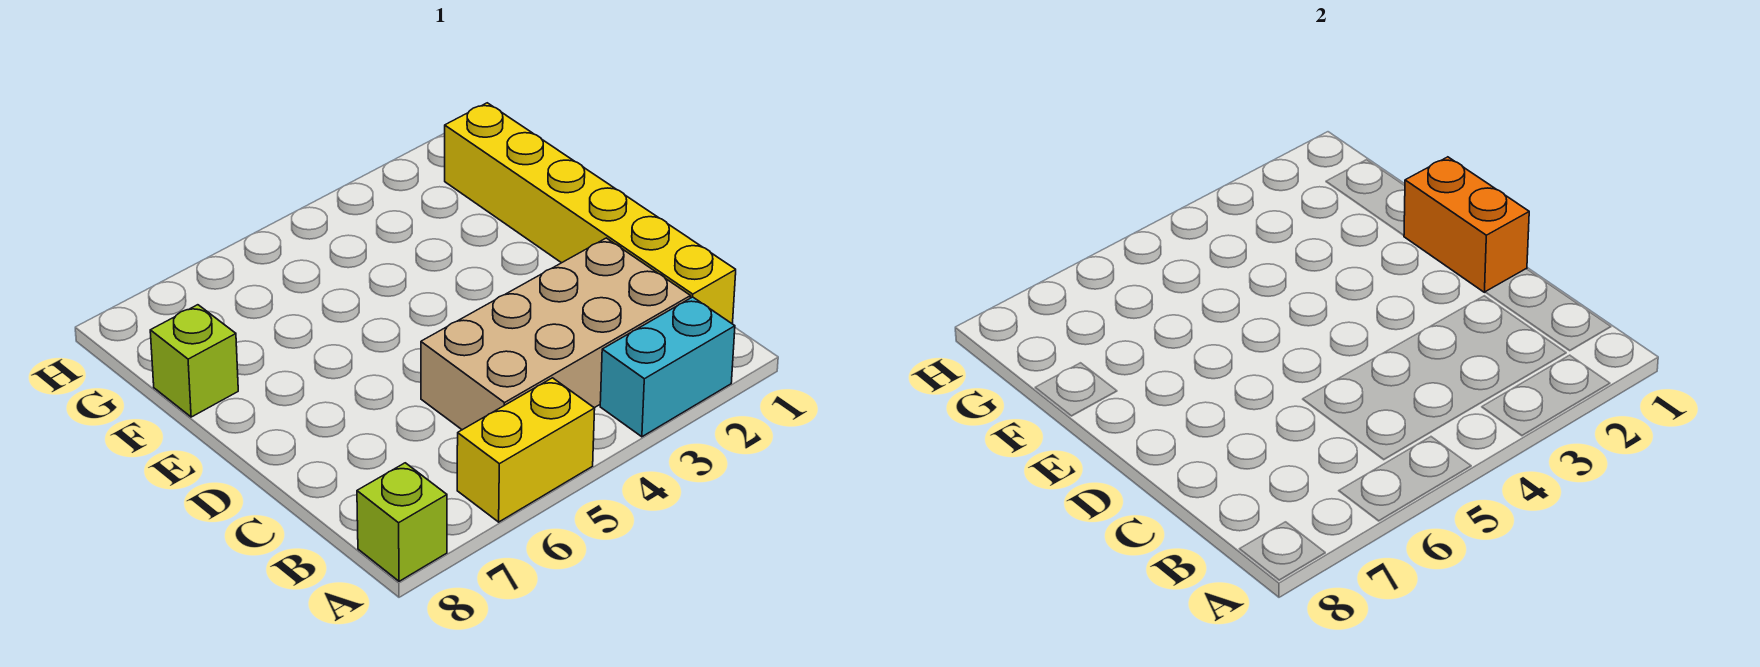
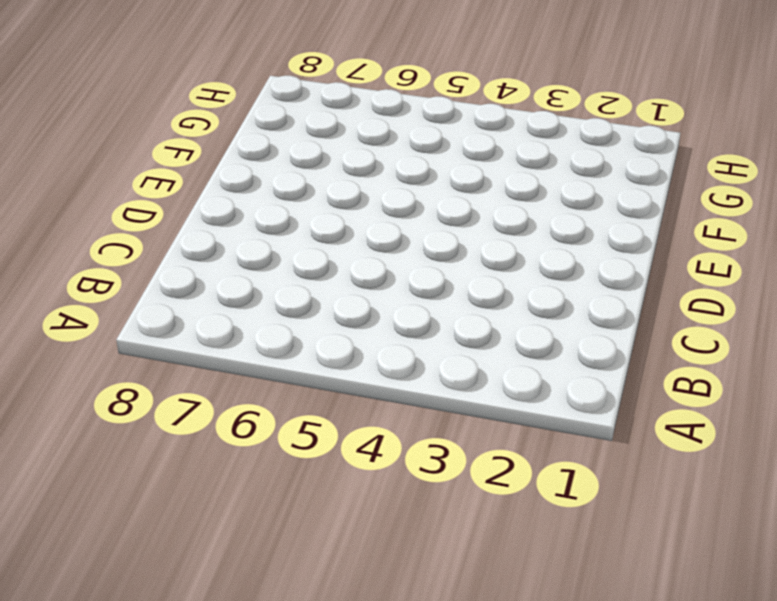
none -> cyan brick A2:A3 level 1
none -> yellow brick A5:A6 level 1

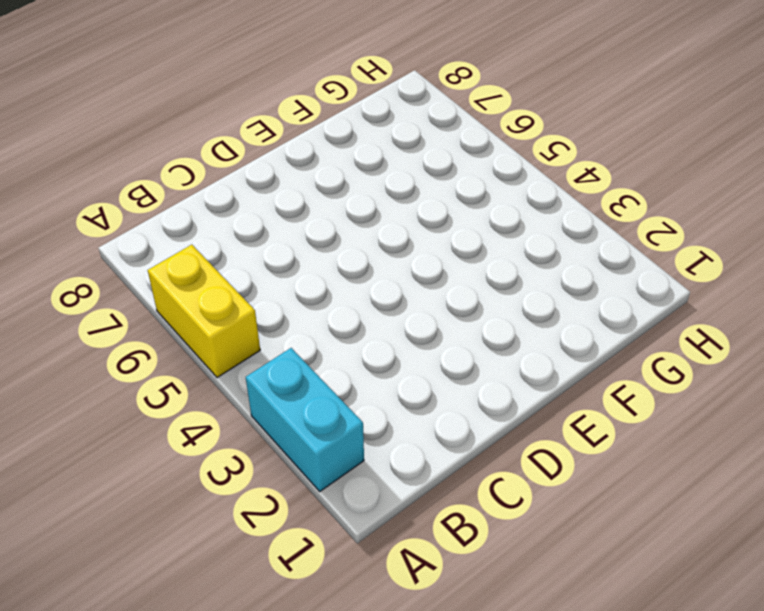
none -> lime brick A8 level 1
none -> yellow brick B1:G1 level 1

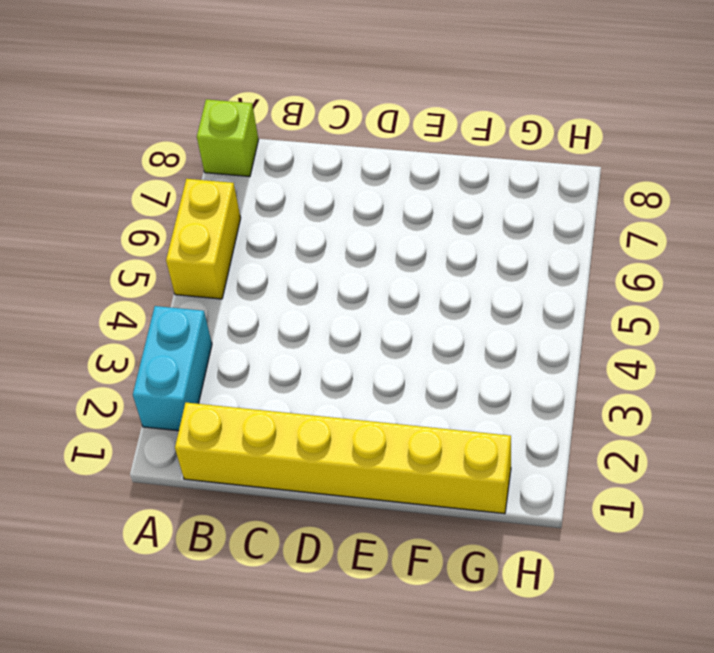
none -> tan brick B2:C5 level 1
none -> lime brick F8 level 1

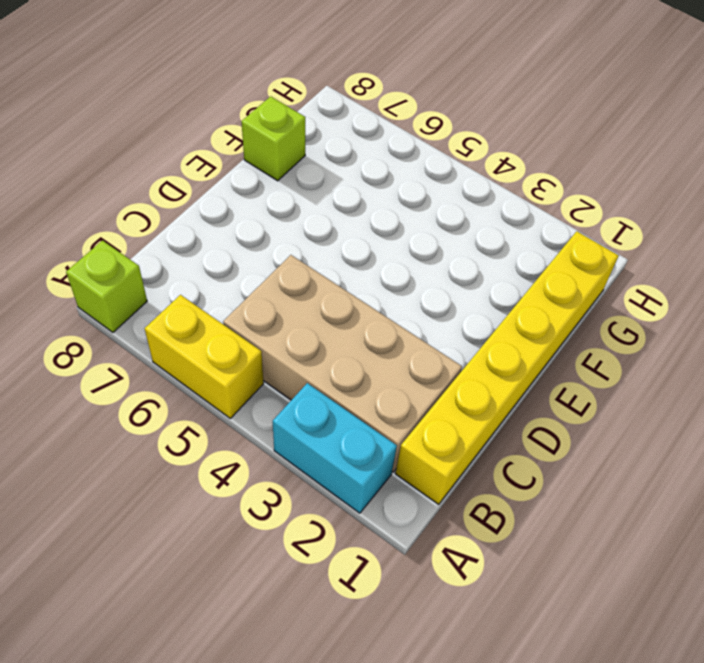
none -> orange brick D1:E1 level 2

